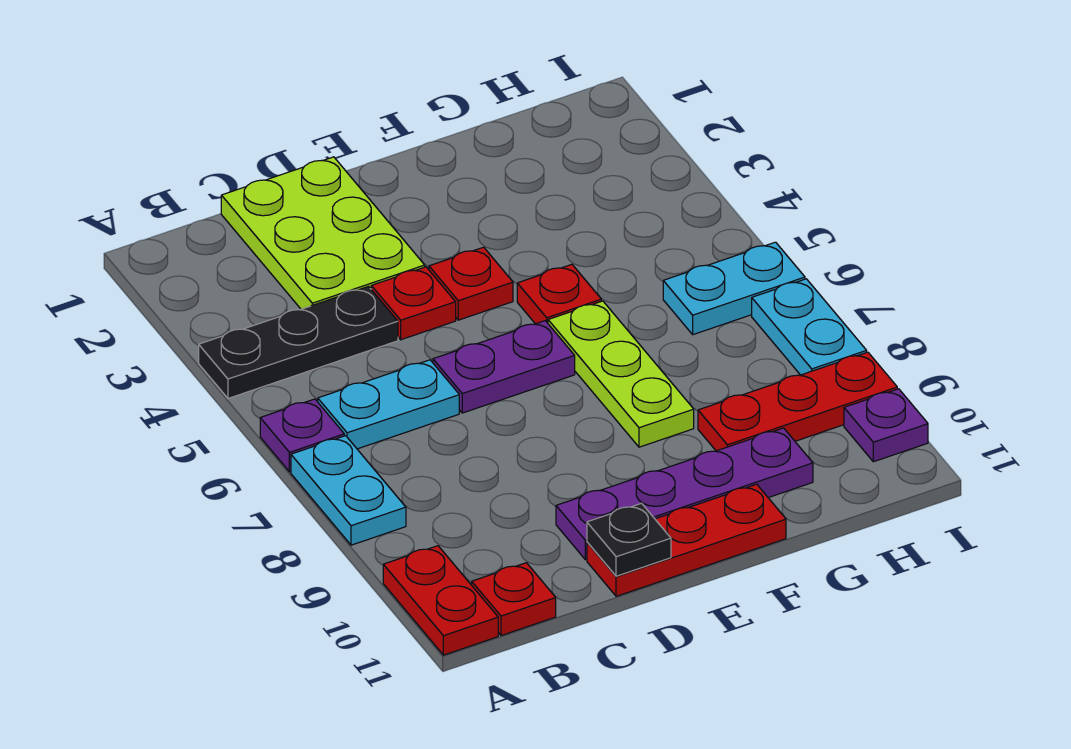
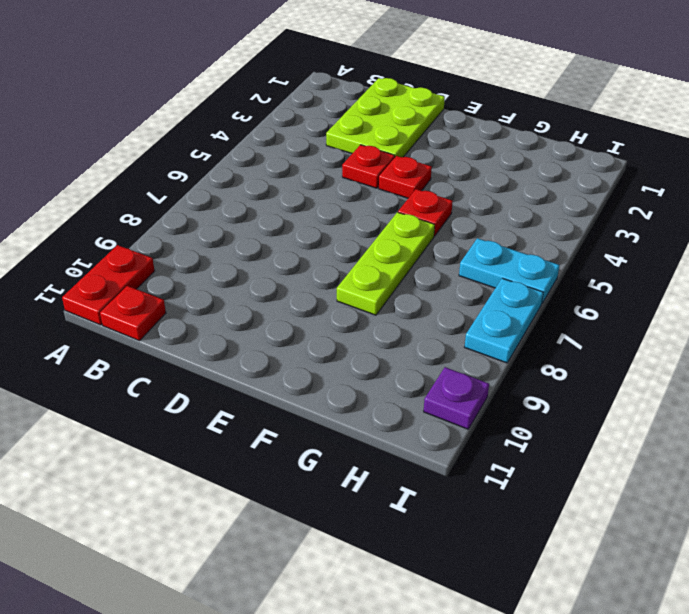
none -> black plate A4:C4 level 1
none -> purple plate A6 level 1
none -> cyan plate A7:A8 level 1

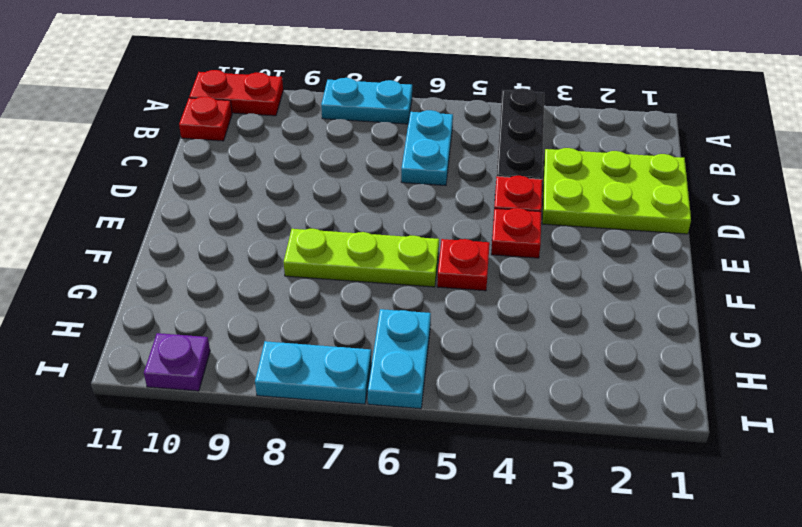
none -> purple plate A6 level 1
none -> purple plate D6:E6 level 1
none -> purple plate D10:G10 level 1

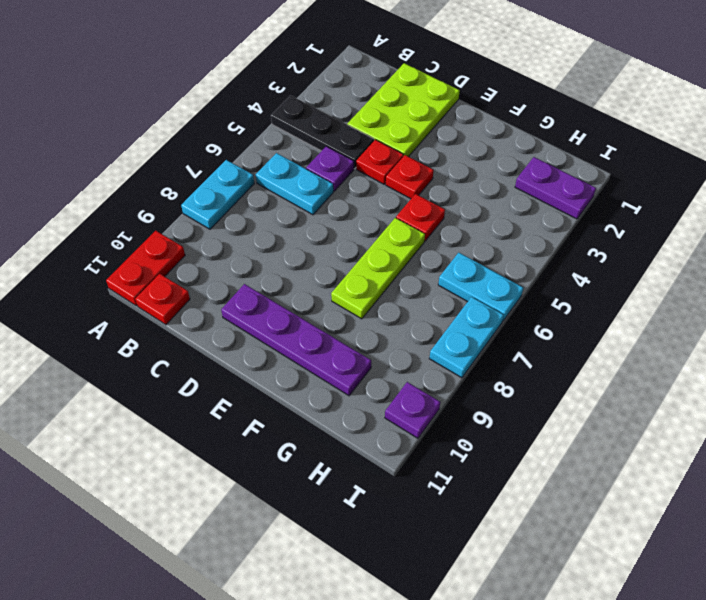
purple plate C5 level 1 -> purple plate A6 level 1
purple plate H2:I2 level 1 -> purple plate D6:E6 level 1
none -> red plate D11:F11 level 1
none -> red plate G9:I9 level 1
none -> black plate D11 level 2

